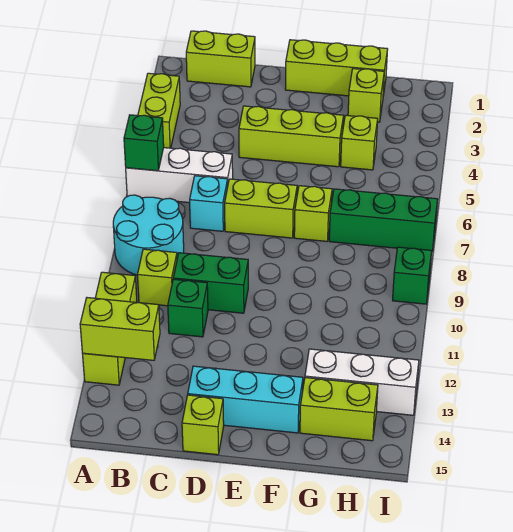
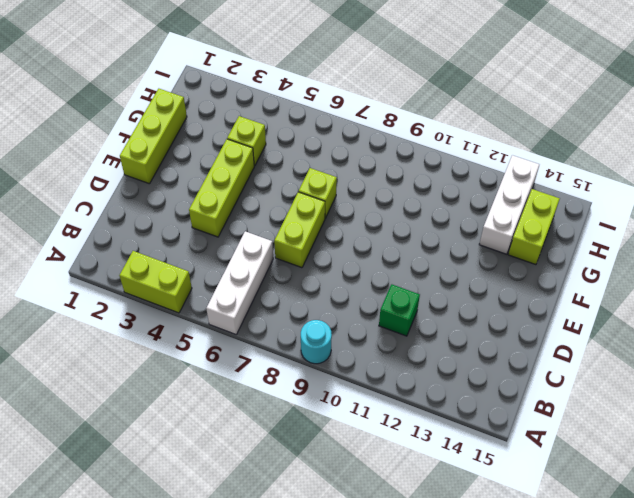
cyan round brick A9 level 1 -> cyan round brick A8:B9 level 1
none -> lime brick A11:A13 level 1
none -> lime brick B1:C1 level 1
none -> lime brick B10 level 1

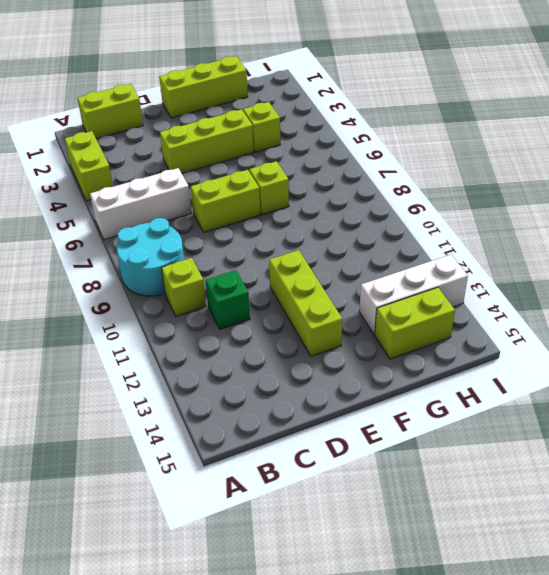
lime brick E11:E13 level 1 -> lime brick A11:A13 level 1
none -> cyan brick C7 level 1
none -> green brick C10:D10 level 1
none -> cyan brick D14:F14 level 1

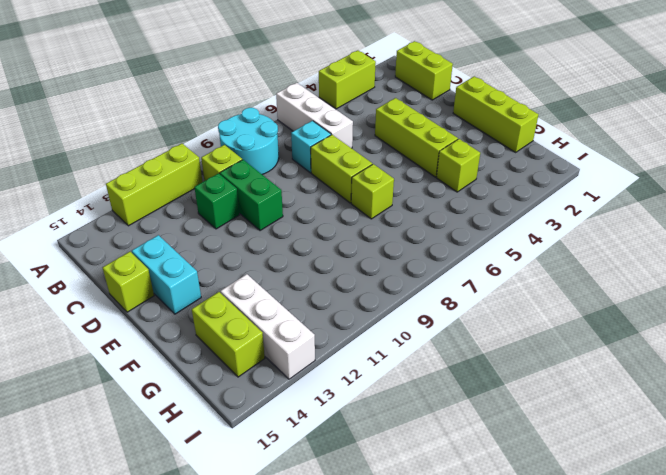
cyan brick D14:E14 level 1 -> cyan brick D14:F14 level 1
none -> lime brick G2 level 1
none -> green brick G7:I7 level 1
none -> green brick I9 level 1

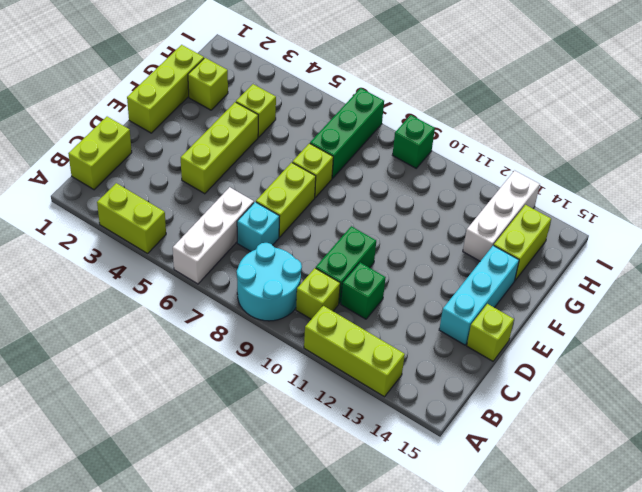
none -> green brick A6 level 2
none -> lime brick A13:B13 level 2

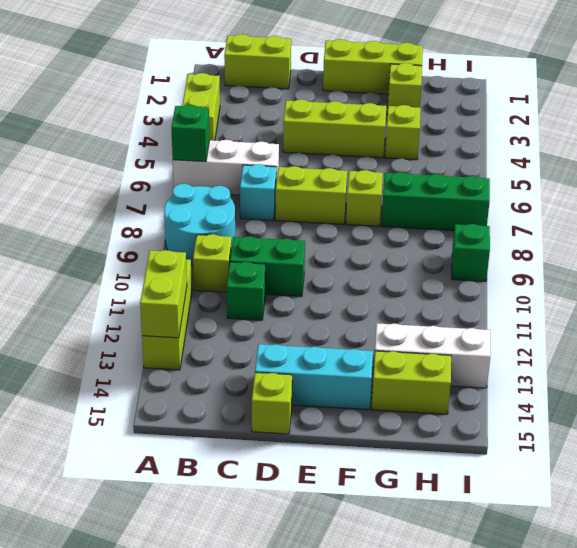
lime brick A12:A13 level 2 -> lime brick A13:B13 level 2

